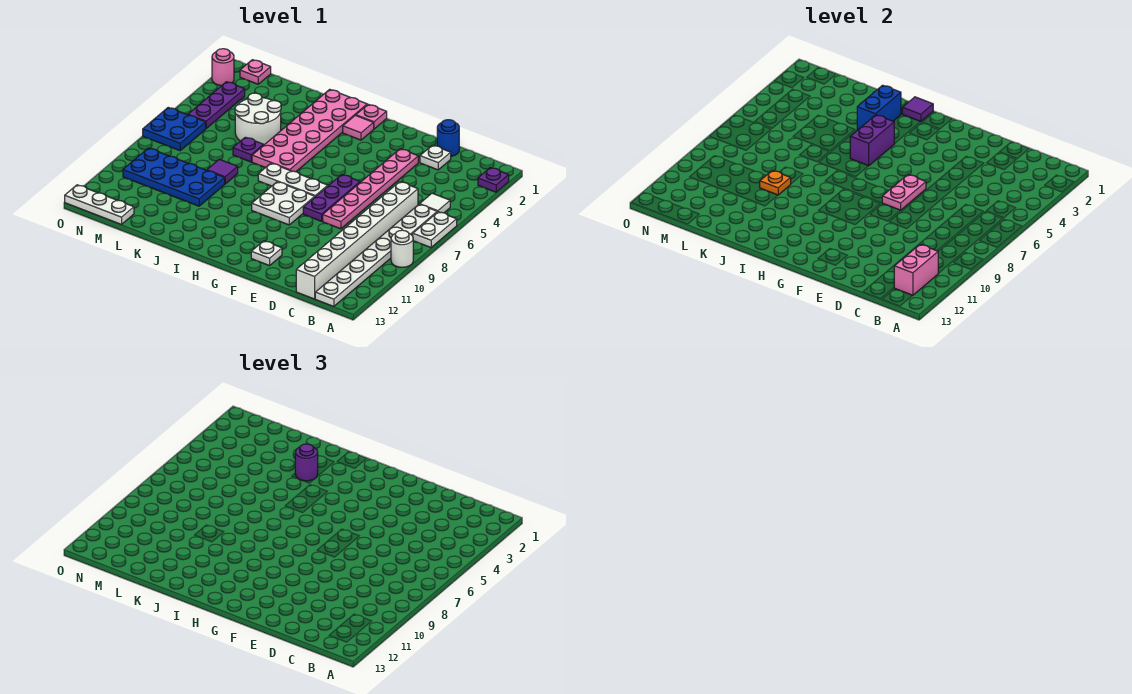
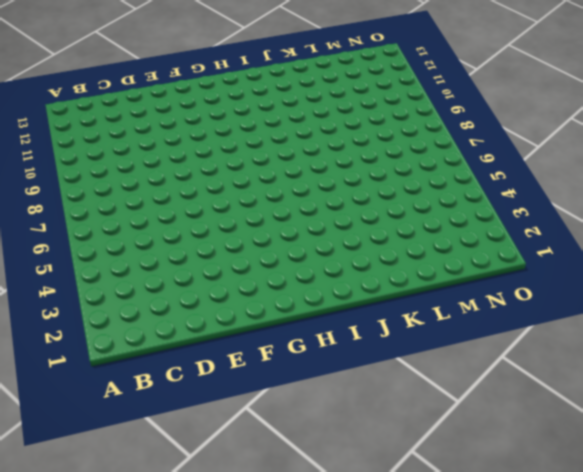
none -> purple plate A2 level 1
none -> white plate A6:A7 level 1
none -> white round brick A9 level 1
none -> white tile B5 level 1

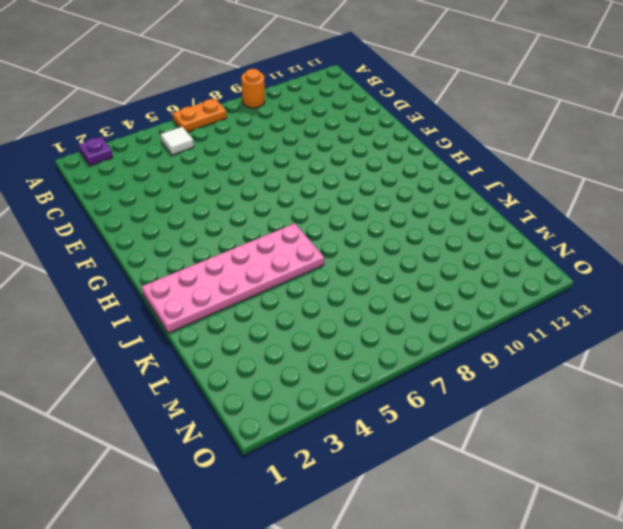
orange plate A6:A7 level 1 -> white plate A6:A7 level 1
orange round brick A9 level 1 -> white round brick A9 level 1
none -> white plate B6:B13 level 1
none -> white brick C6:C13 level 1
none -> blue round brick D1 level 1
none -> white plate D2 level 1

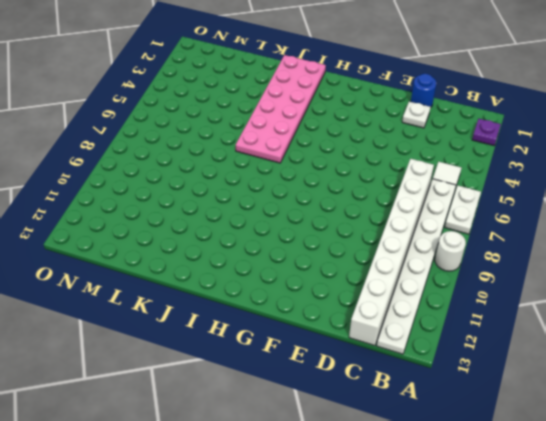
none -> pink plate E3:E8 level 1
none -> purple plate F6:F8 level 1
none -> white plate F12 level 1
none -> white plate G7:I7 level 1

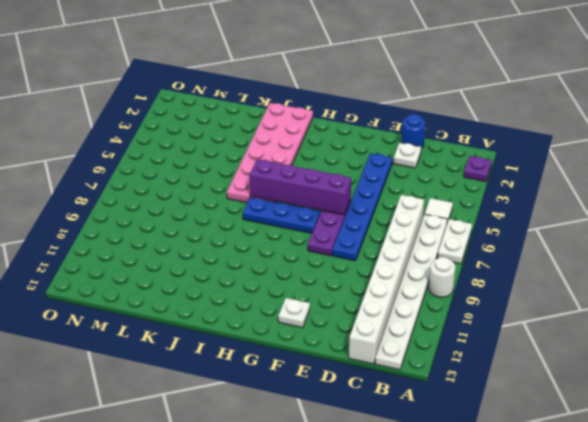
blue plate E3:E8 level 1 -> pink plate E3:E8 level 1
purple brick F6:I6 level 2 -> pink plate F6:F7 level 2
blue plate G7:I7 level 1 -> white plate G7:I7 level 1
none -> white plate G8:H9 level 1
none -> pink plate H1 level 1
none -> pink tile H2 level 1
none -> white round brick K4:L5 level 1

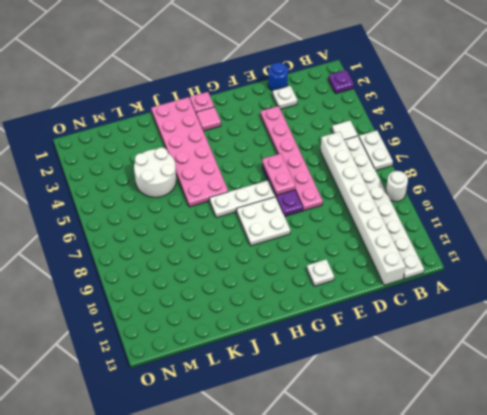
none -> purple plate K6 level 1
none -> purple tile K8 level 1
none -> blue plate K9:N10 level 1
none -> white plate M13:O13 level 1

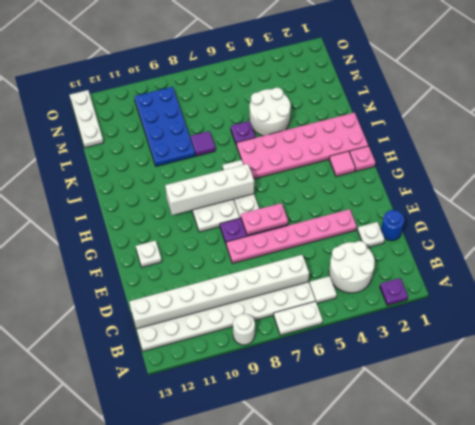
white round brick B3:C4 level 1 -> none
white brick H7:H10 level 2 -> none
none -> pink plate N1 level 1
none -> purple plate N3:N5 level 1
none -> blue plate N6:O7 level 1
none -> pink round brick O2 level 1

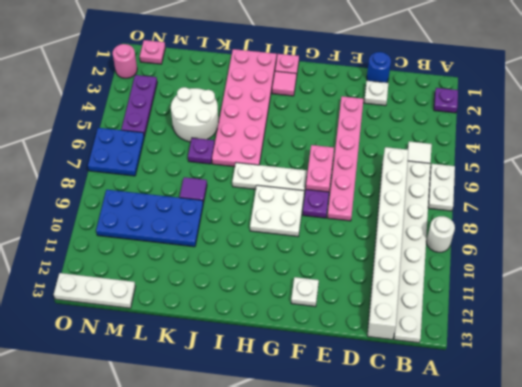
none -> pink brick B11:B12 level 2
none -> purple tile I1 level 2
none -> purple brick I4:I5 level 2
none -> blue brick J2:J3 level 2

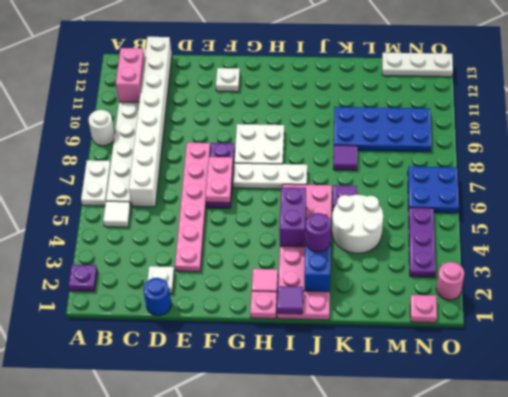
none -> orange plate K9 level 2

